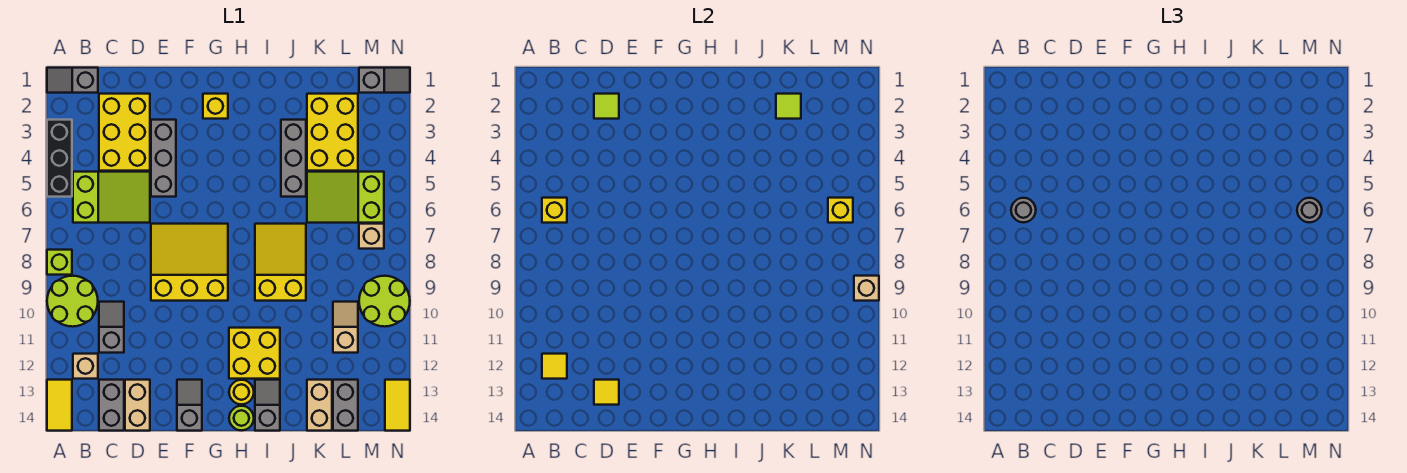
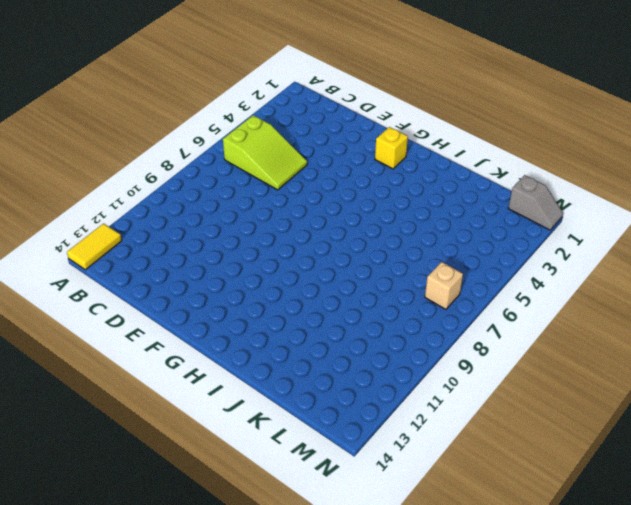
none -> grey slope A1:B1 level 1 top B
none -> black brick A3:A5 level 1
none -> lime brick A8 level 1
none -> lime round brick A9:B10 level 1

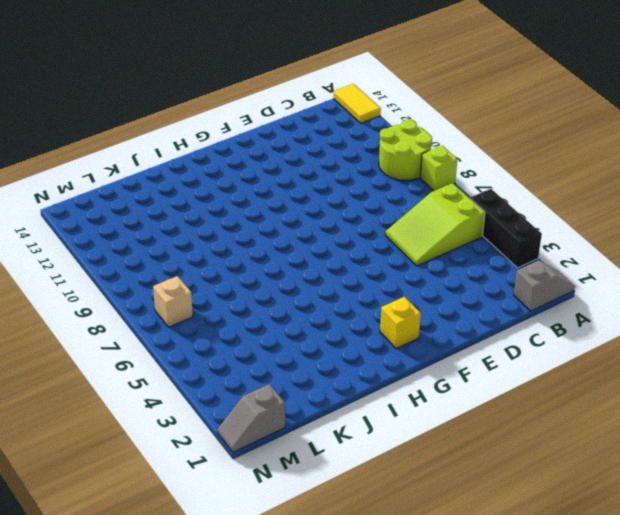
none -> tan brick B12 level 1
none -> yellow brick C2:D4 level 1
none -> grey slope C10:C11 level 1 top 11
none -> grey brick C13:C14 level 1

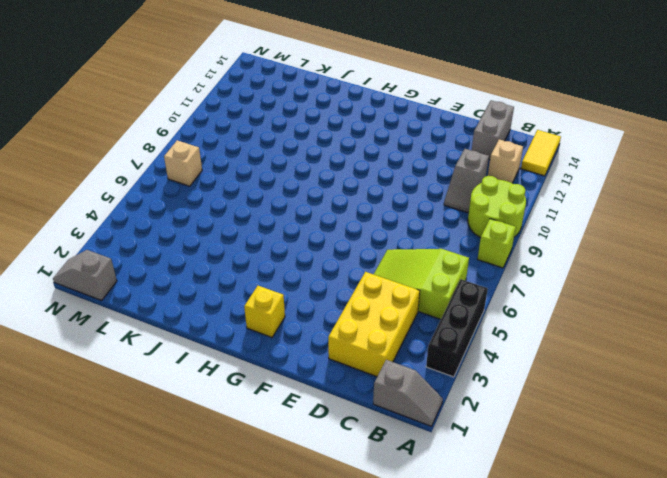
none -> tan brick D13:D14 level 1
none -> grey brick E3:E5 level 1
none -> yellow slope E7:G9 level 1 top 9
none -> grey slope F13:F14 level 1 top 14

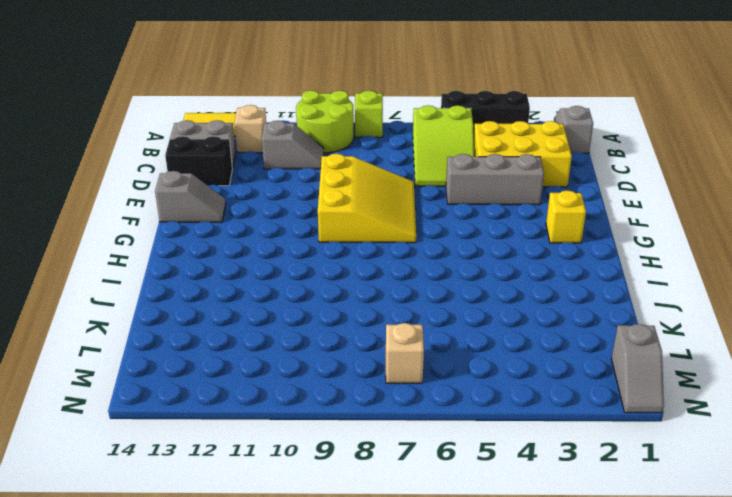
black brick D13:D14 level 1 -> tan brick D13:D14 level 1
none -> yellow brick H11:I12 level 1
none -> yellow round brick H13 level 1
none -> lime round brick H14 level 1
none -> yellow slope I7:J9 level 1 top 9

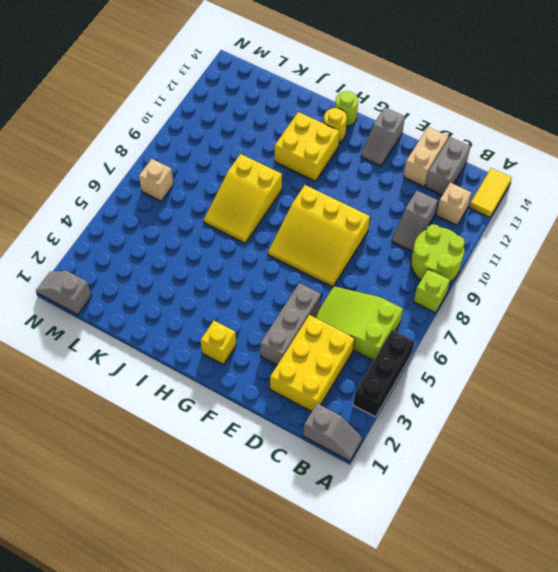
none -> grey slope I13:I14 level 1 top 14
none -> grey brick J3:J5 level 1
none -> yellow brick K2:L4 level 1
none -> lime slope K5:M6 level 1 top M

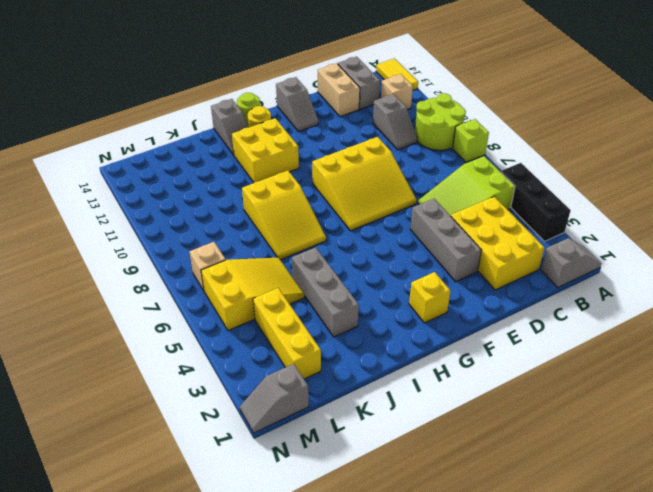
yellow slope K5:M6 level 1 top M -> lime slope K5:M6 level 1 top M
yellow brick L2:L4 level 1 -> yellow brick K2:L4 level 1
none -> tan brick K13:K14 level 1
none -> tan slope L10:L11 level 1 top 11
none -> grey brick L13:L14 level 1
none -> lime round brick M9:N10 level 1

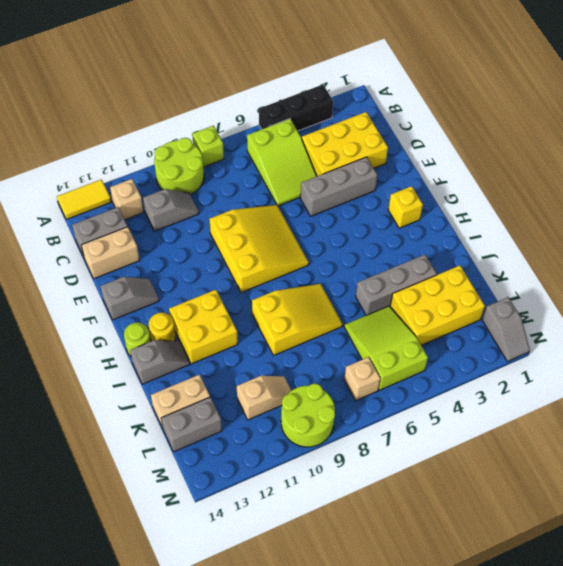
none -> grey slope A1:B1 level 1 top B
none -> yellow tile N13:N14 level 1
none -> yellow brick B6 level 2
none -> yellow tile B12 level 2

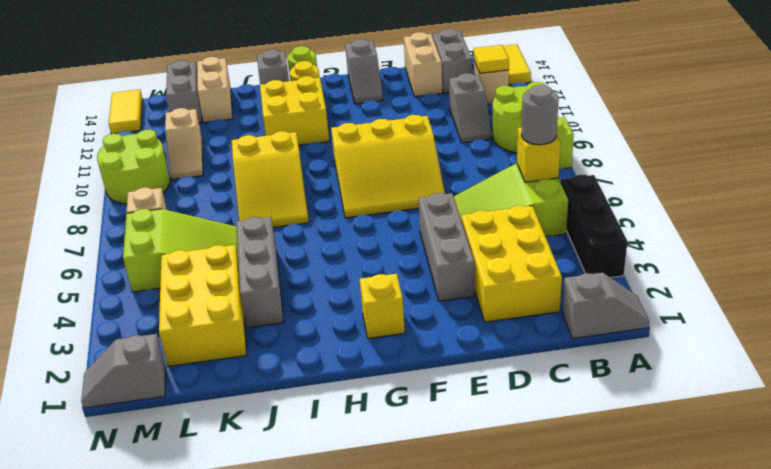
none -> lime tile D2 level 2
none -> yellow tile D13 level 2
none -> lime tile K2 level 2
none -> yellow brick M6 level 2

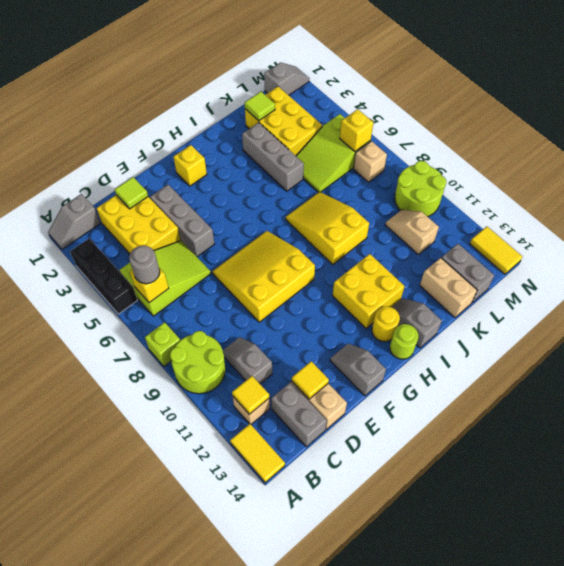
none -> tan brick N9 level 2
none -> grey round brick M6 level 3

